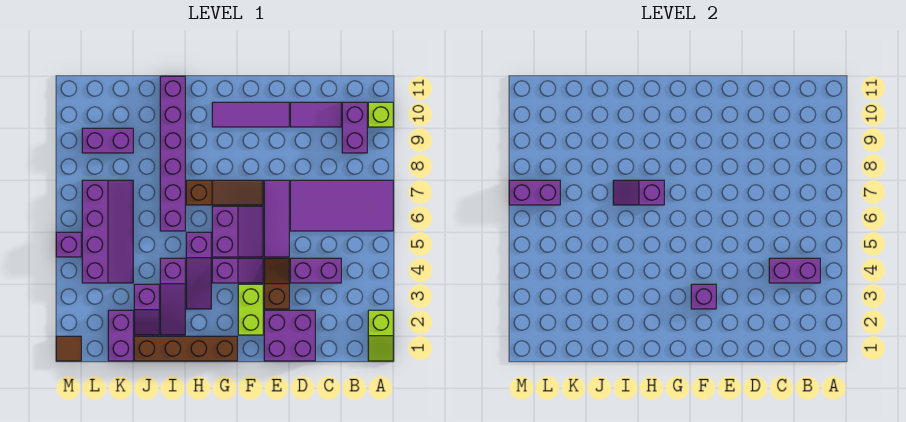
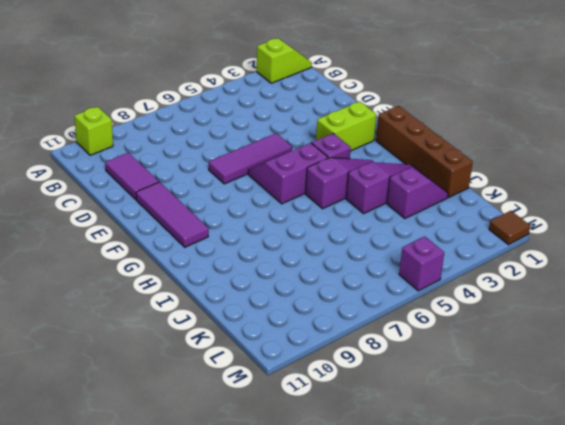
none -> purple tile A6:D7 level 1
none -> purple brick B9:B10 level 1
none -> purple brick C4:D4 level 1

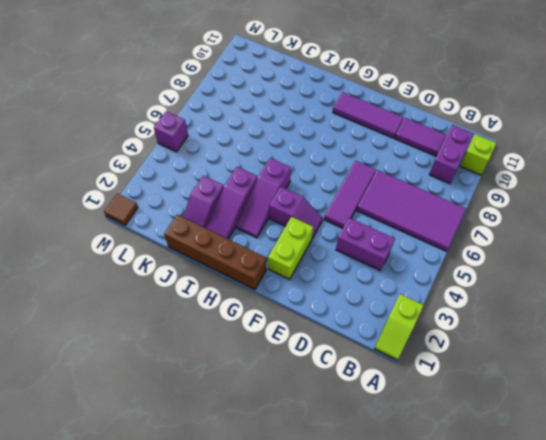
none -> purple brick D1:E2 level 1
none -> brown slope E3:E4 level 1 top 3
none -> purple slope F5:G6 level 1 top G

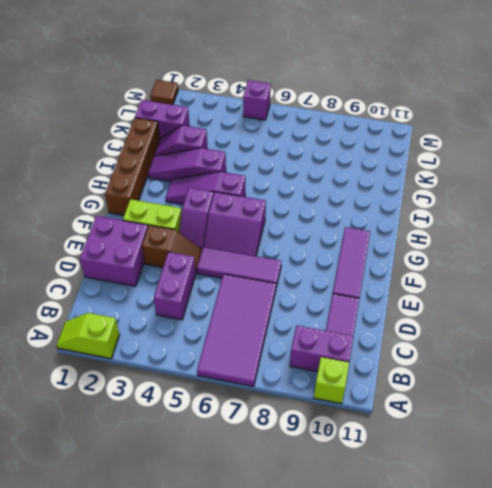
none -> brown slope F7:H7 level 1 top H
none -> purple brick I6:I11 level 1
none -> purple slope K4:L7 level 1 top L

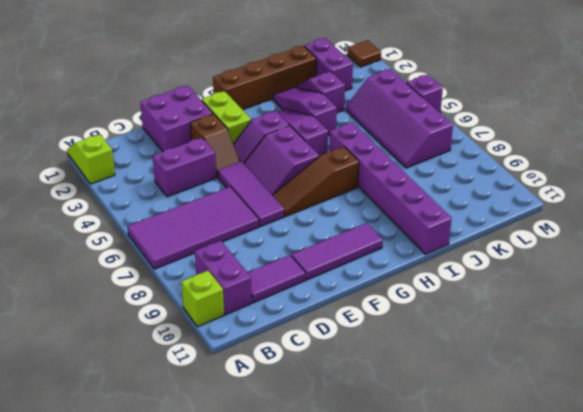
none -> purple brick K9:L9 level 1
none -> purple brick B4:C4 level 2
none -> purple brick F3 level 2

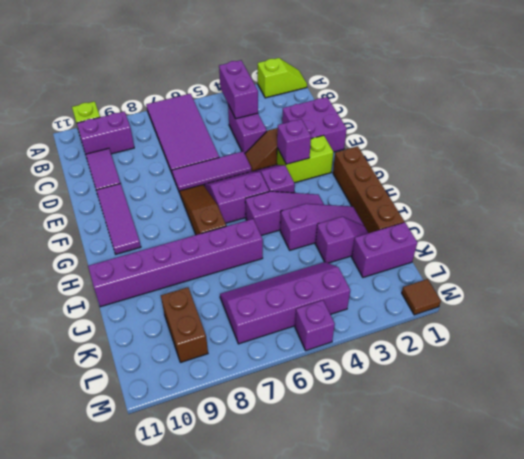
brown brick K9:L9 level 1 -> purple brick K9:L9 level 1
none -> purple slope H7:I7 level 2 top H
none -> purple brick L7:M7 level 2

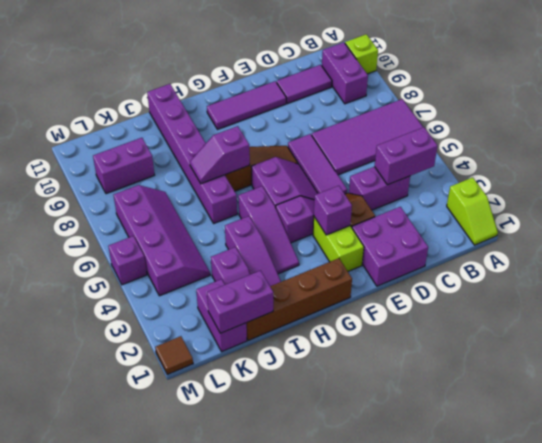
purple brick J1:K1 level 2 -> purple brick L7:M7 level 2

